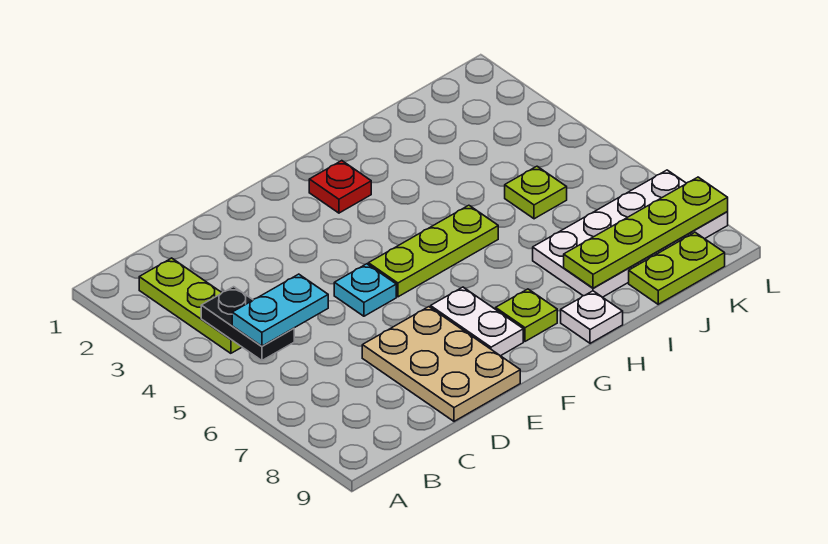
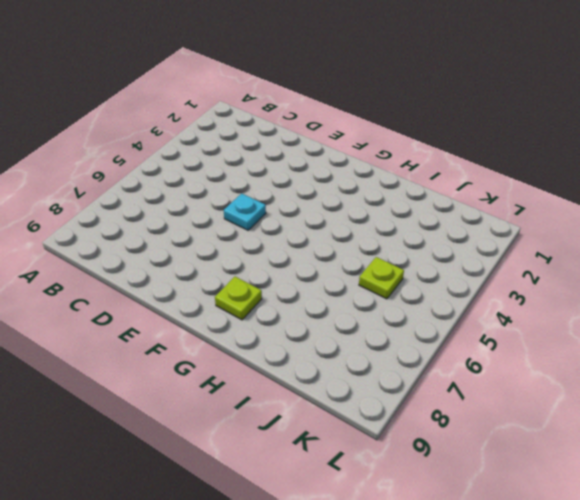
none -> lime plate B2:B4 level 1
none -> tan plate D7:E9 level 1
none -> lime plate F5:H5 level 1

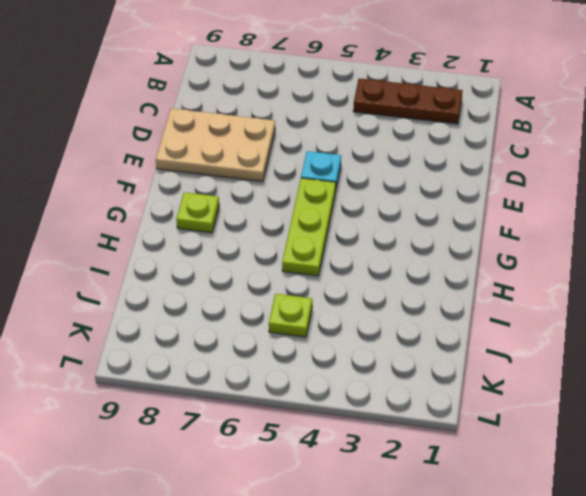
brown plate B2:B4 level 1 -> lime plate B2:B4 level 1
none -> white plate F7:F8 level 1
none -> red plate G2 level 1
none -> white plate H9 level 1

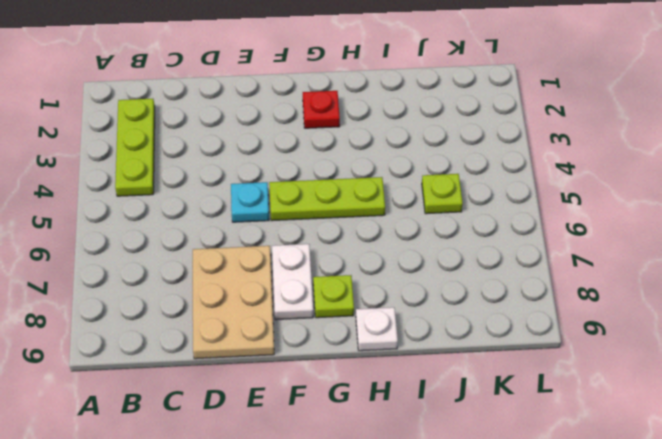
none -> white plate I7:L8 level 1
none -> lime plate J9:K9 level 1
none -> black plate B4:B5 level 2

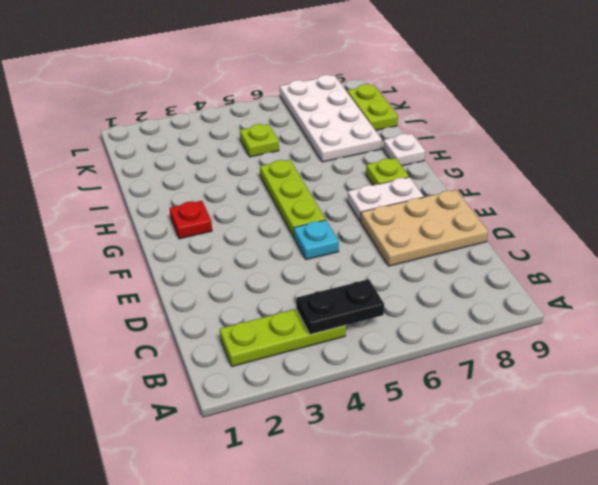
none -> lime plate I8:L8 level 2
none -> cyan plate B5:C5 level 3

